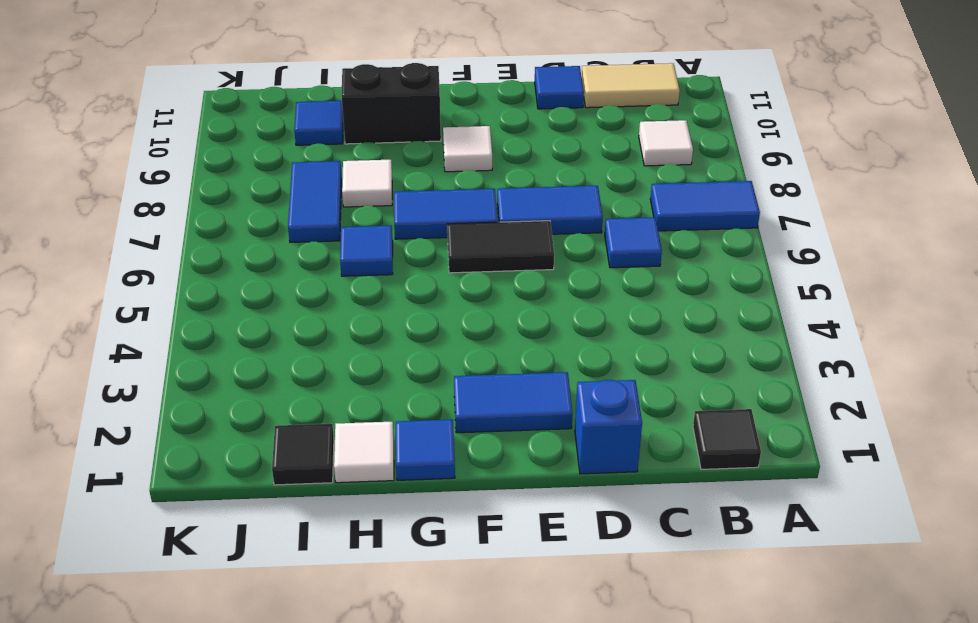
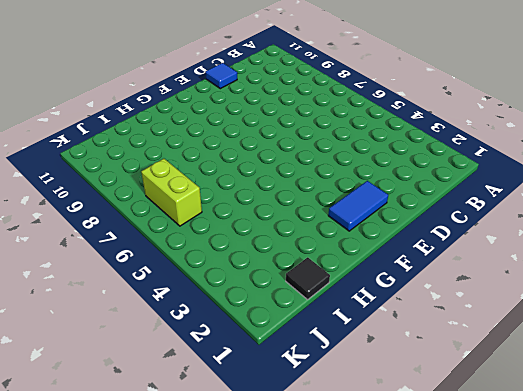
lime brick J6:J7 level 1 -> none
none -> blue tile A7:B7 level 1
none -> black tile B1 level 1
none -> white tile B9 level 1

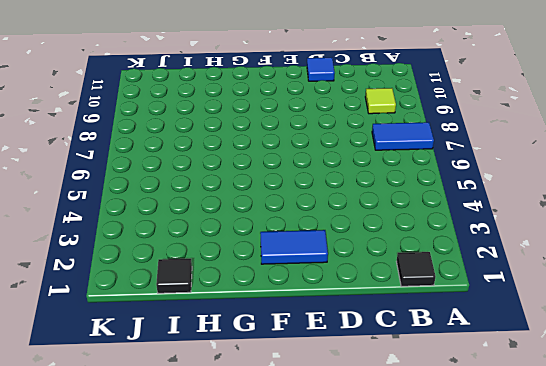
lime tile B9 level 1 -> white tile B9 level 1
none -> tan tile B11:C11 level 1
none -> blue tile C6 level 1
none -> blue brick D1 level 1

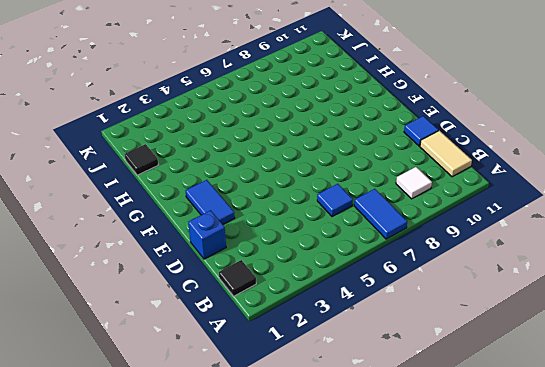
none -> blue tile D7:E7 level 1
none -> black tile E6:F6 level 1
none -> blue tile F7:G7 level 1

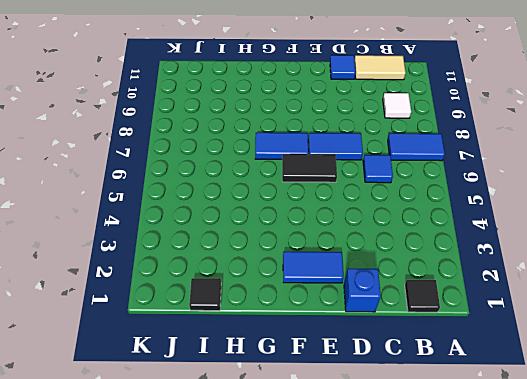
none -> white tile F9 level 1
none -> blue tile G1 level 1
none -> black brick G10:H10 level 1

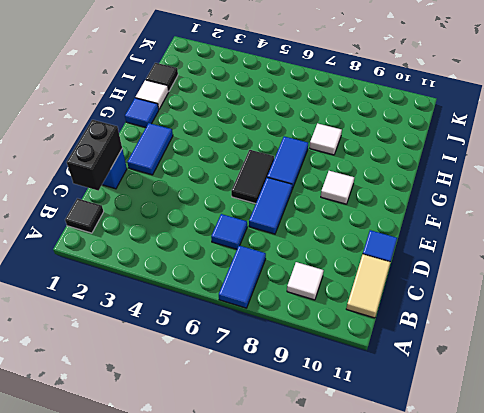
black brick C1:D1 level 2 -> black brick G10:H10 level 1
none -> blue tile H6 level 1
none -> blue tile I7:I8 level 1
none -> blue tile I10 level 1

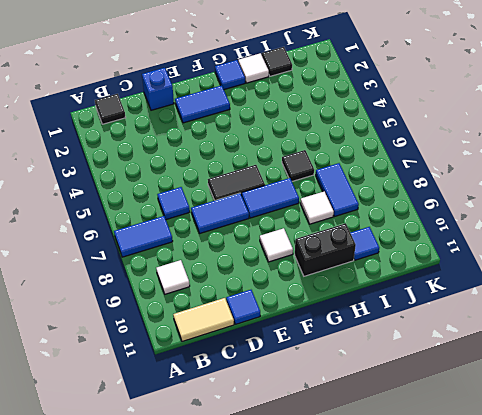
black tile H6 level 1 -> blue tile H6 level 1

